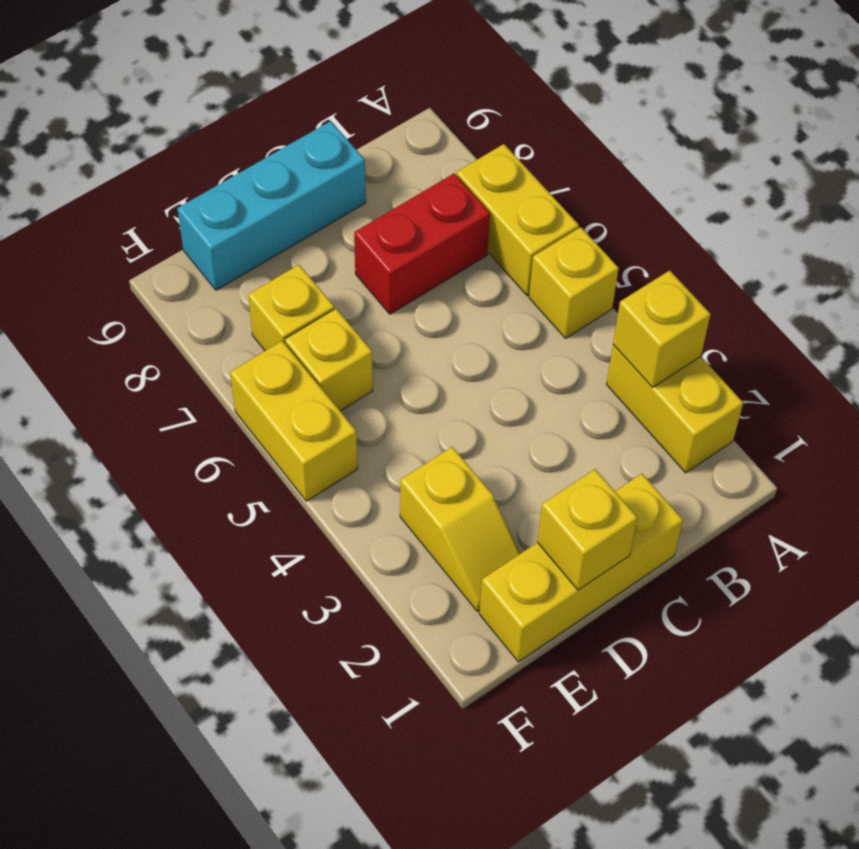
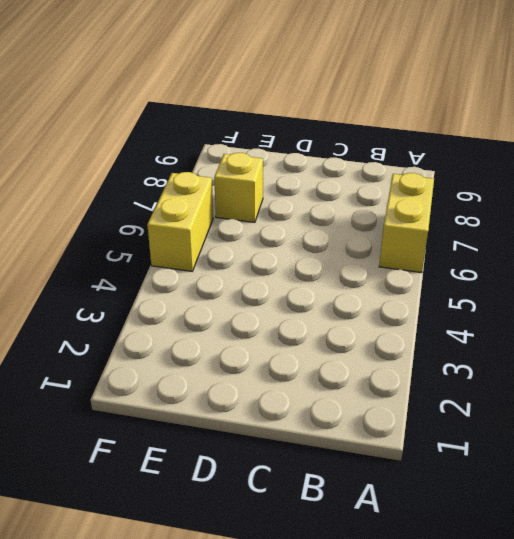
none -> yellow brick A2:A3 level 1
none -> yellow brick A5 level 1
none -> red brick B7:C7 level 1

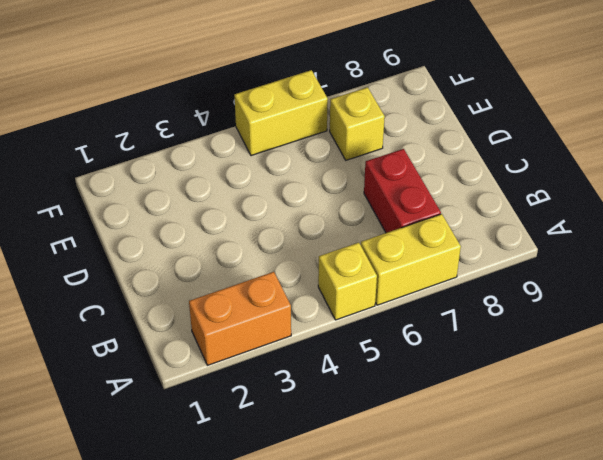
orange brick A2:A3 level 1 -> yellow brick A2:A3 level 1
none -> yellow brick C1:E1 level 1
none -> cyan brick C9:E9 level 1
none -> yellow slope E2:E3 level 1 top 3

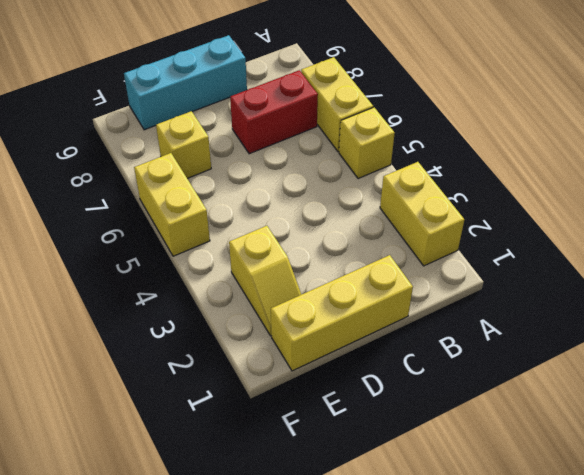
none -> yellow brick E6 level 1
none -> yellow brick A3 level 2
none -> yellow brick D1 level 2

